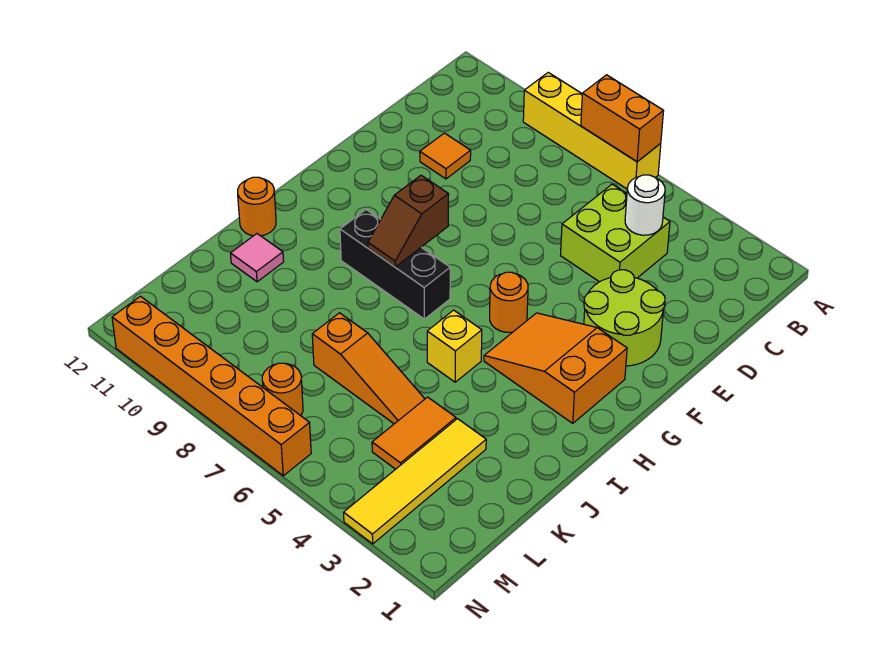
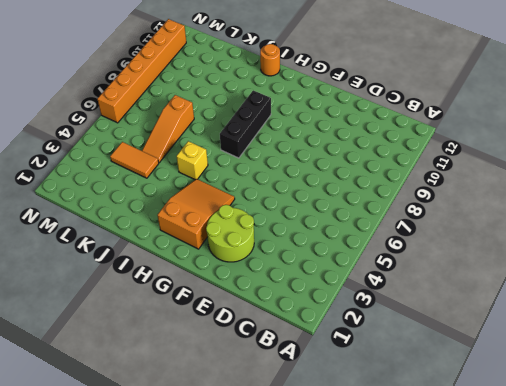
none -> yellow brick A6:A9 level 1
none -> lime brick C4:D5 level 1
none -> orange tile D10 level 1

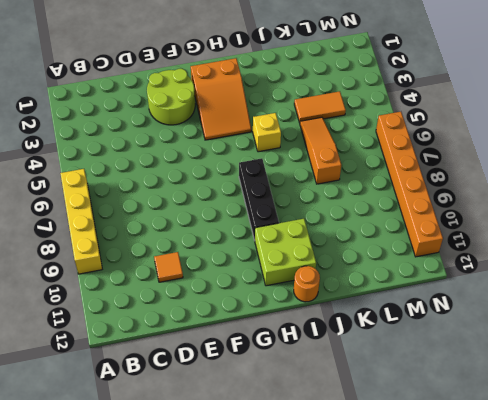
lime brick H10:I11 level 1 -> lime brick C4:D5 level 1
none -> orange round brick G5 level 1
none -> pink tile J11 level 1
none -> yellow tile K3:N3 level 1

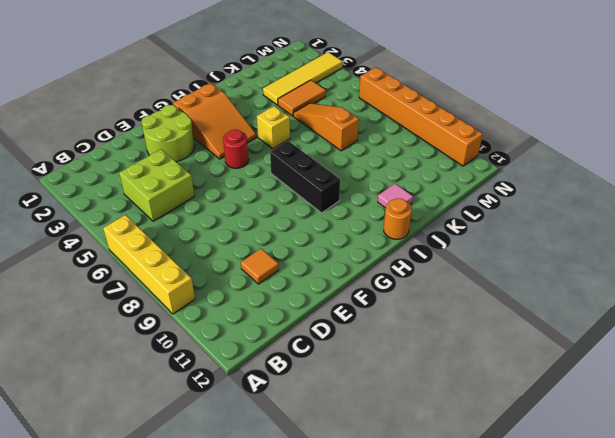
red round brick G5 level 1 -> orange round brick G5 level 1
none -> orange round brick M7 level 1
none -> orange brick A6:A7 level 2
none -> white round brick C4 level 2

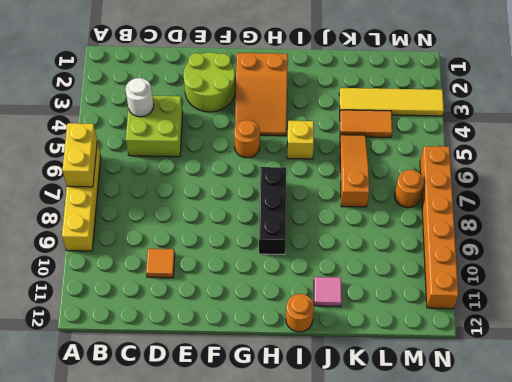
yellow brick A6:A7 level 2 -> orange brick A6:A7 level 2
none -> brown slope G8:H8 level 2 top G

